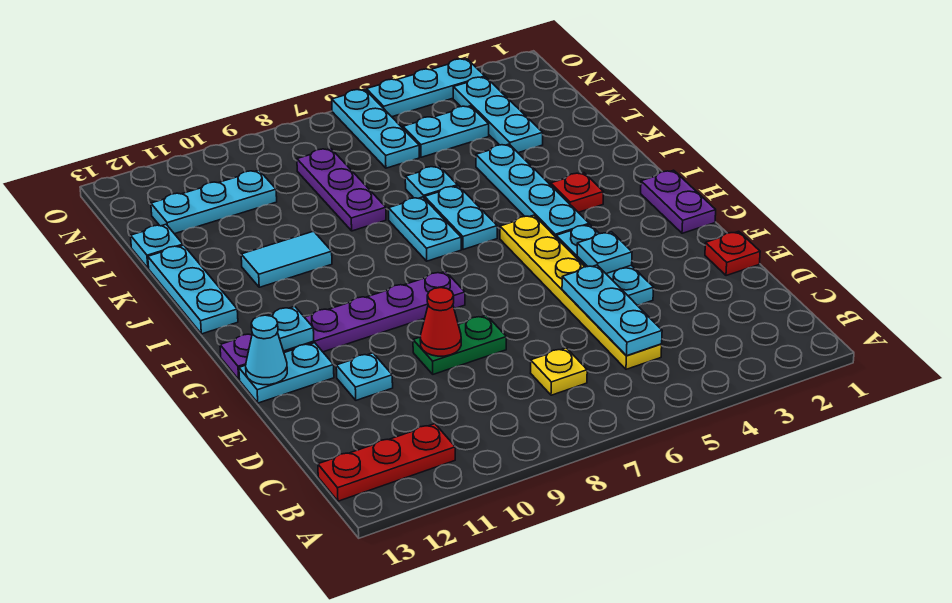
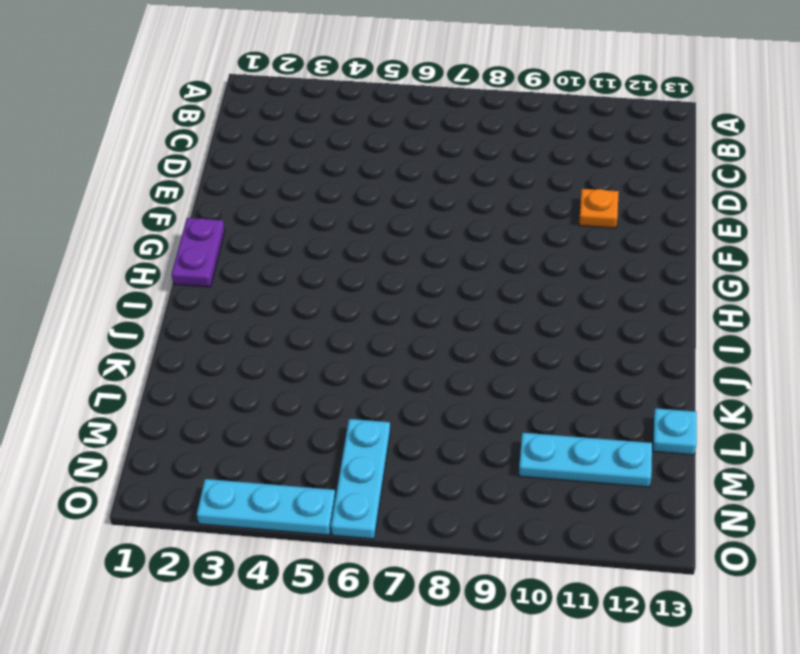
orange plate E11 level 1 -> cyan plate E11 level 1
none -> red plate B11:B13 level 1
none -> yellow plate C5:H5 level 1
none -> yellow plate C7 level 1

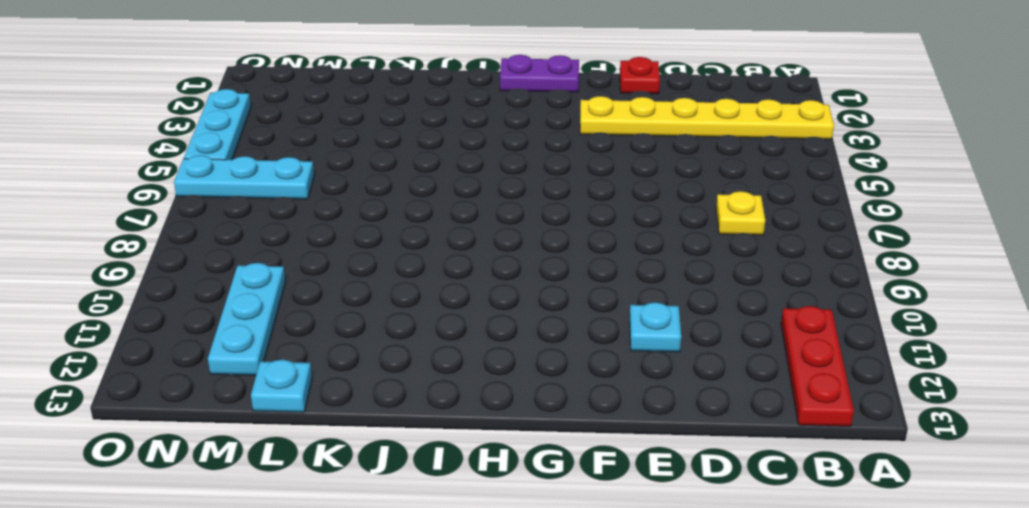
yellow plate A3:F3 level 1 -> yellow plate C5:H5 level 1
none -> cyan plate E4:G4 level 1
none -> green plate E8:E9 level 1
none -> cyan plate F12:F13 level 1

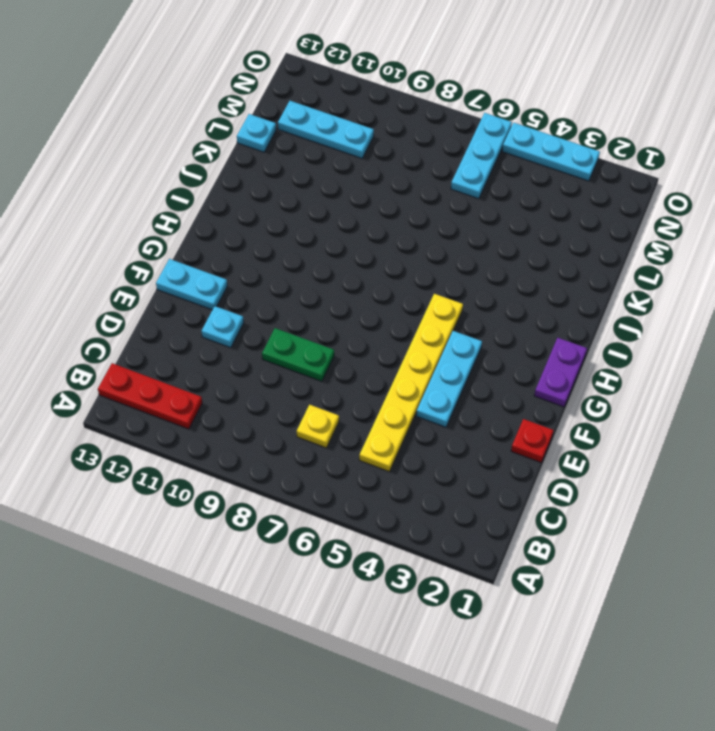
none -> purple plate G8:G13 level 1
none -> cyan plate H4:K4 level 1
none -> red plate I3 level 1

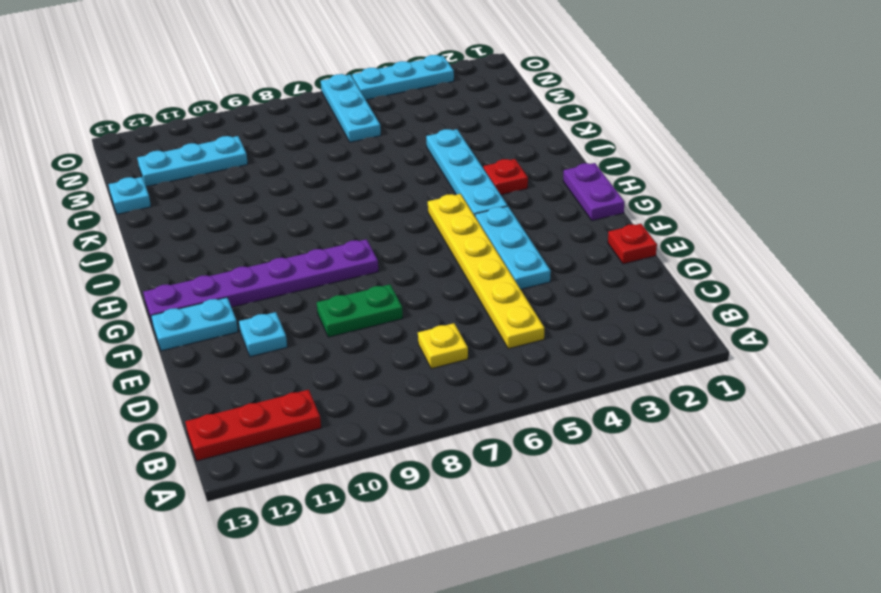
none -> cyan plate I6:J6 level 1
none -> cyan plate I7:J7 level 1
none -> cyan plate I13:K13 level 1

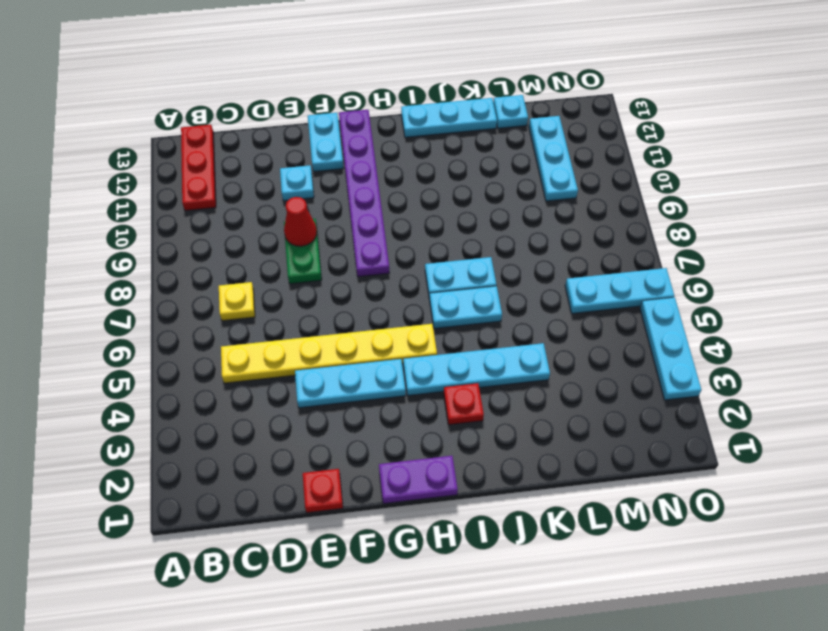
none -> cyan tile J10:J11 level 1
none -> cyan plate K6 level 1
none -> purple plate K8:M8 level 1

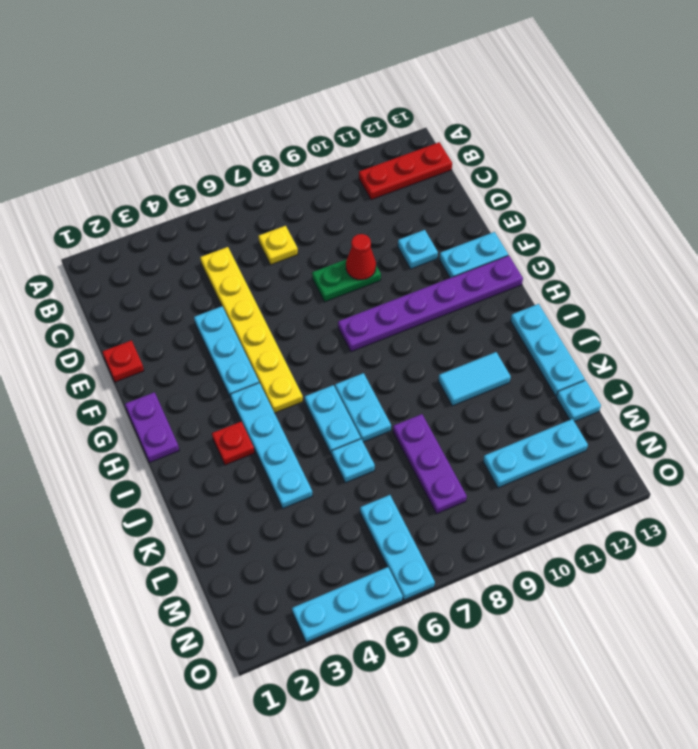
none -> cyan plate L3:N3 level 1
none -> cyan plate M4:M5 level 1
none -> cyan plate C5:E5 level 2

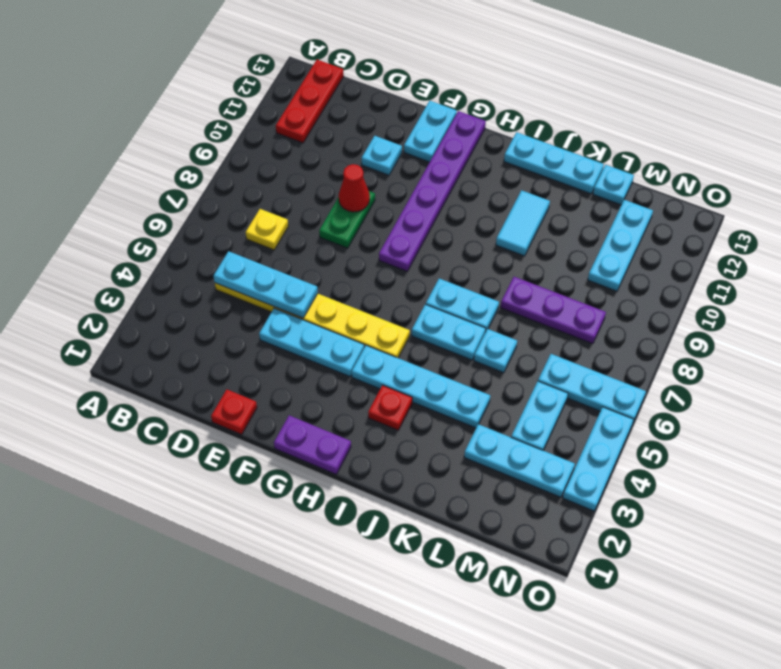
none -> cyan plate F4 level 2
none -> cyan cone F13 level 2
none -> cyan plate G12 level 2

